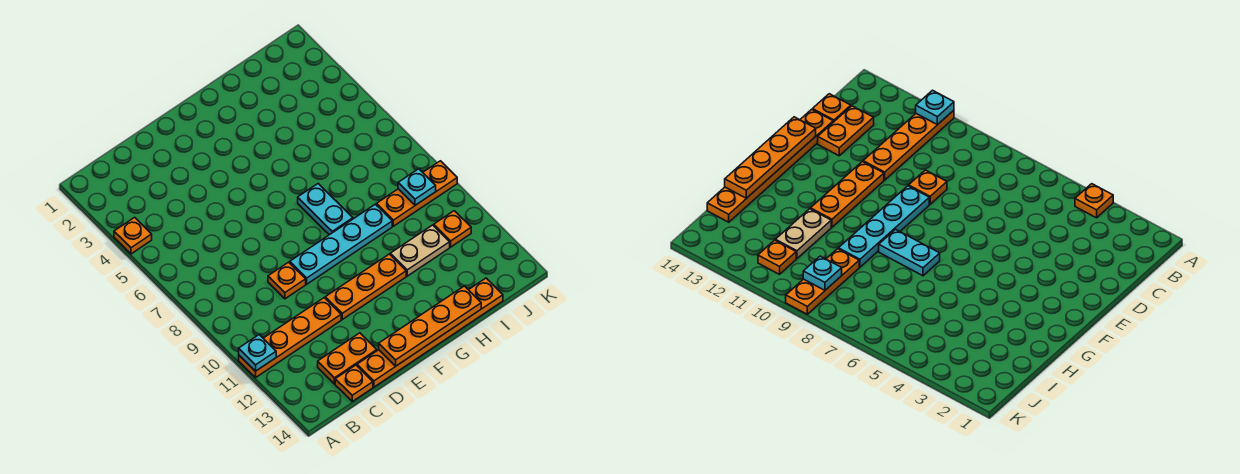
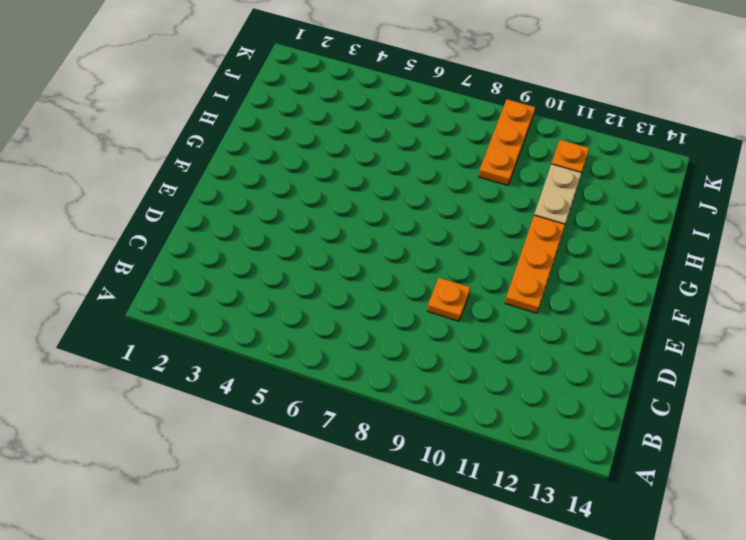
none -> orange plate A4 level 1
none -> orange plate A11:D11 level 1
none -> orange plate C13:D13 level 1

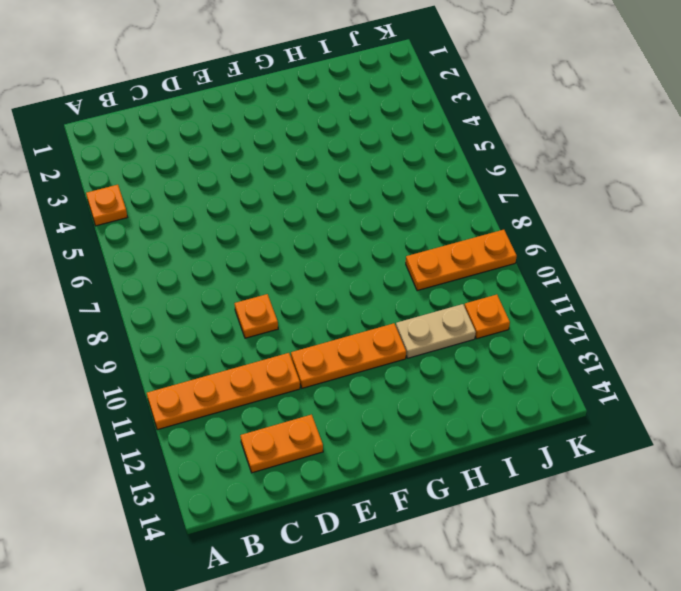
none -> orange plate C14 level 1
none -> orange plate D14:I14 level 1
none -> cyan plate E9:H9 level 1

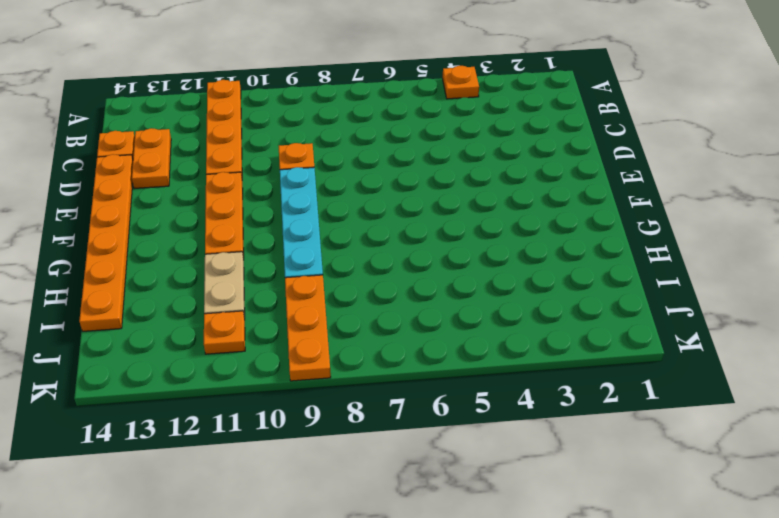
none -> cyan plate G7:G8 level 1
none -> cyan plate A11 level 2
none -> orange plate E14:H14 level 2

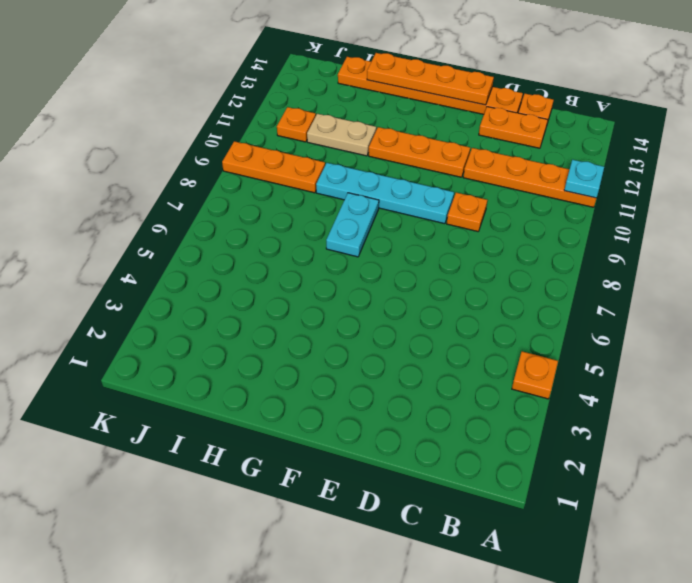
none -> cyan plate J9 level 2

